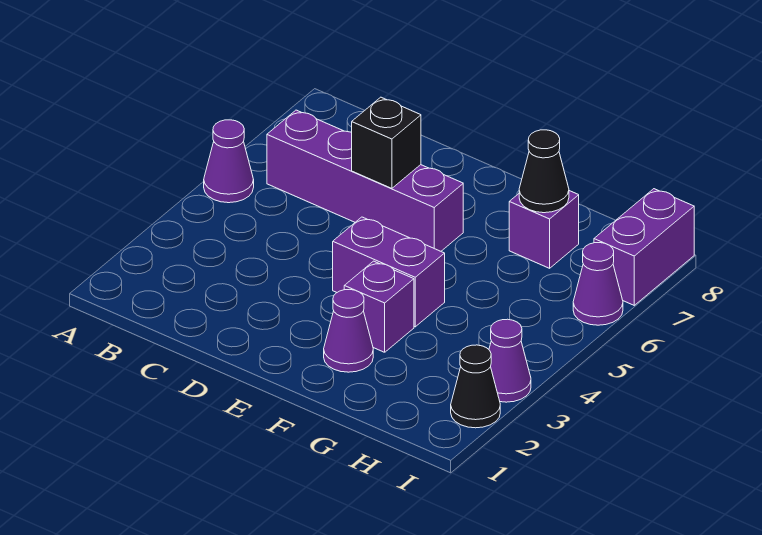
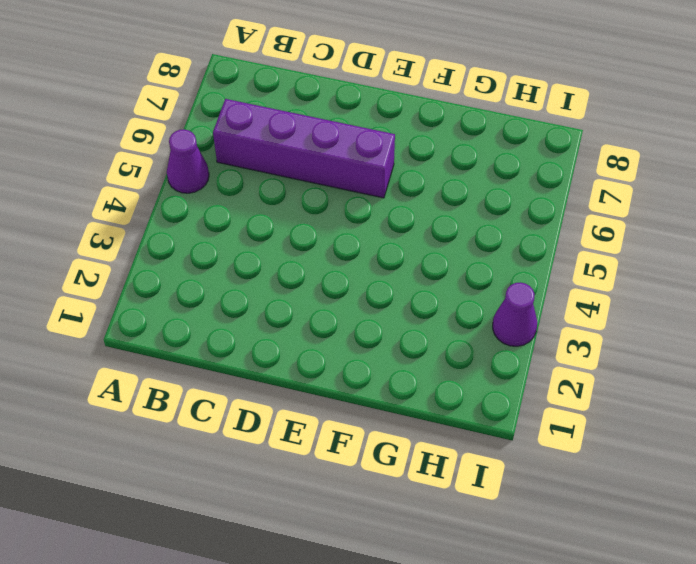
none -> purple brick E4:F4 level 1
none -> purple cone F2 level 1
none -> purple brick F3 level 1

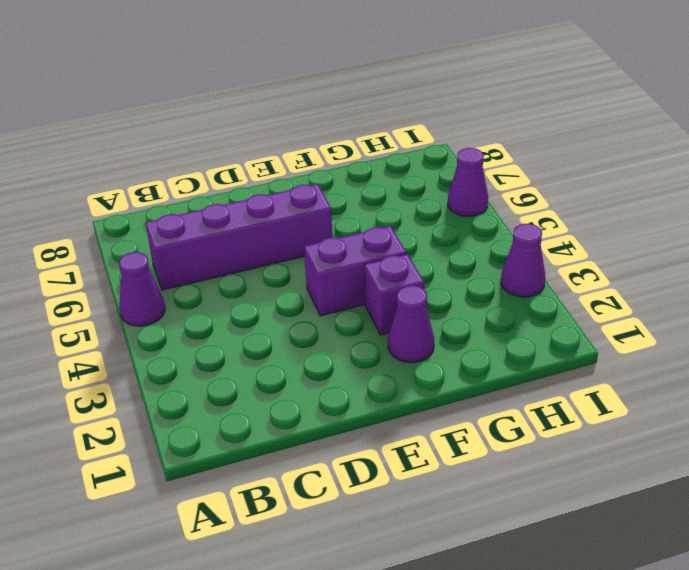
none -> purple brick G7 level 1
none -> black cone I2 level 1
none -> purple brick I7:I8 level 1

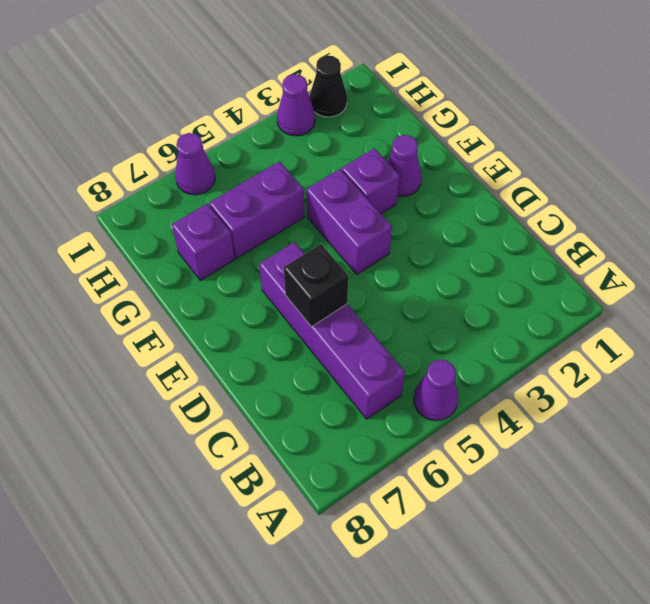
purple brick G5:G6 level 1 -> purple brick I7:I8 level 1
none -> black cone G7 level 2

